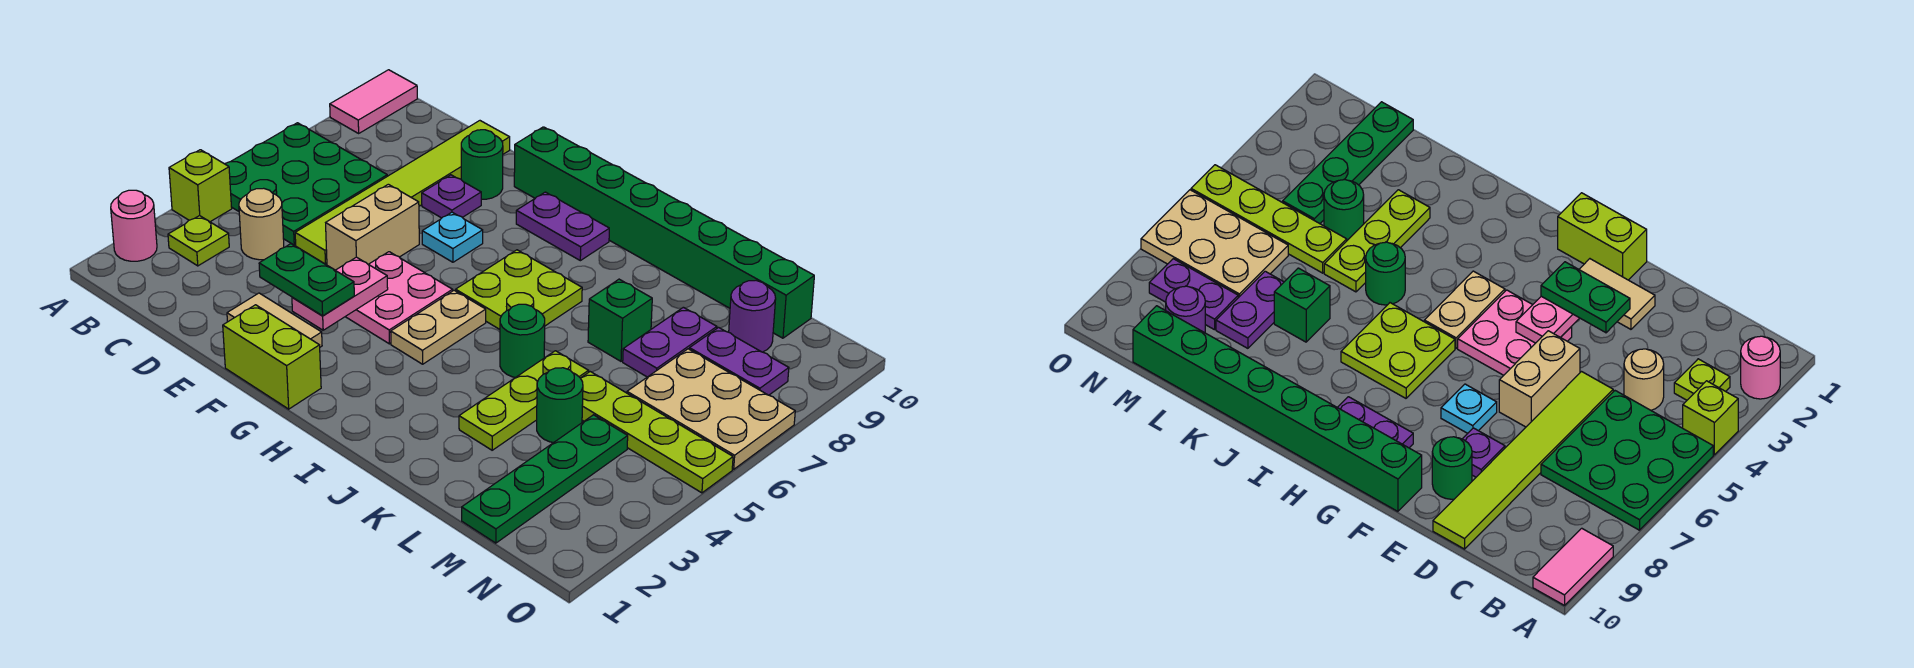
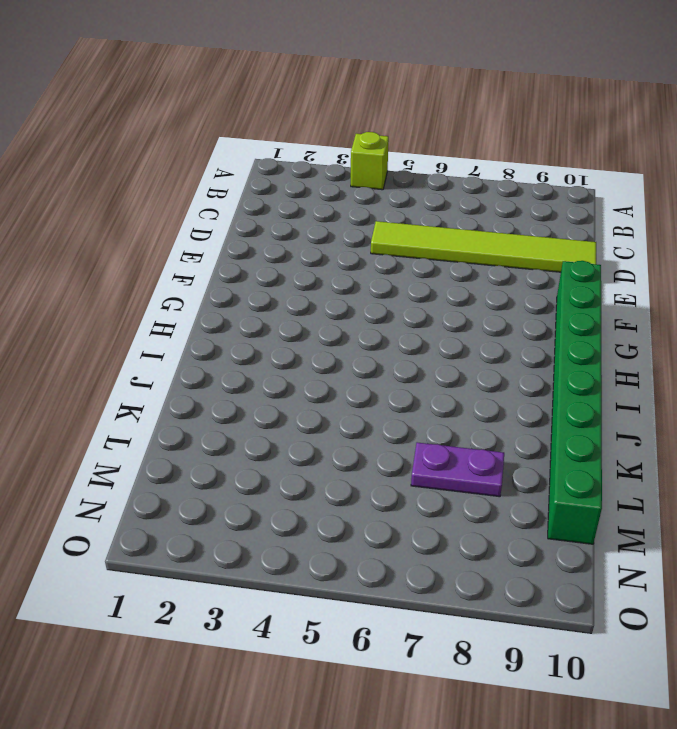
none -> pink round brick A2 level 1
none -> green plate A5:C7 level 1
none -> pink tile A9:A10 level 1
none -> lime plate B3 level 1

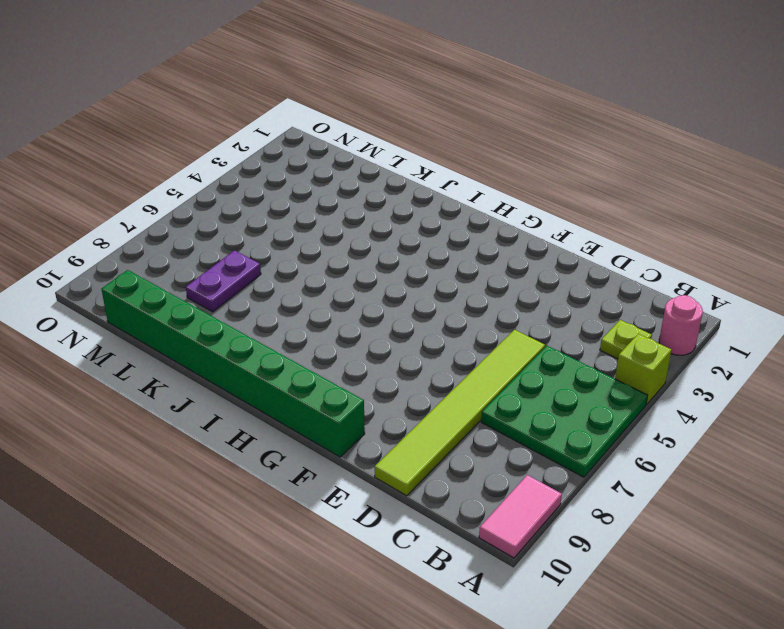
none -> tan round brick C4 level 1
none -> tan tile E2:F2 level 1
none -> tan brick E5:E6 level 1
none -> purple plate E8 level 1

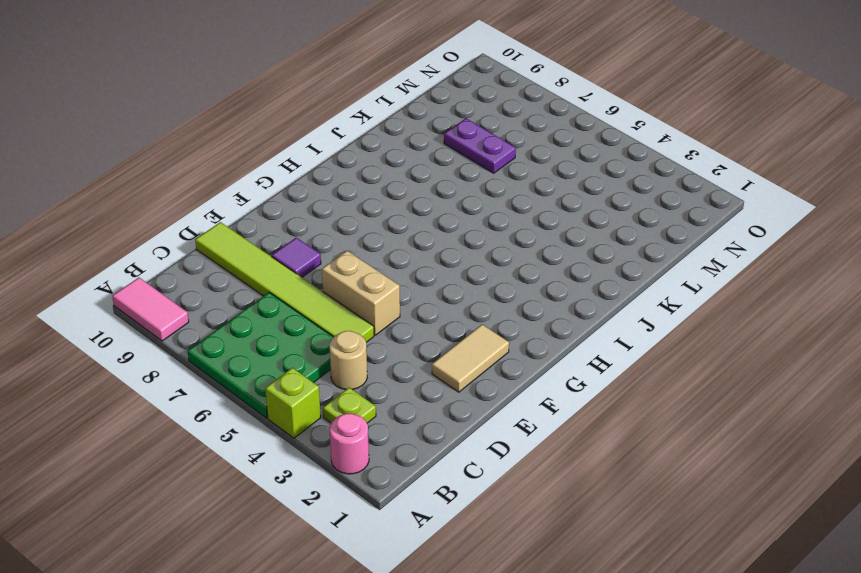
purple tile E8 level 1 -> purple plate E8 level 1
none -> green round brick E9 level 1
none -> lime brick F1:G1 level 1
none -> pink plate F4:G5 level 1
none -> cyan plate F7 level 1

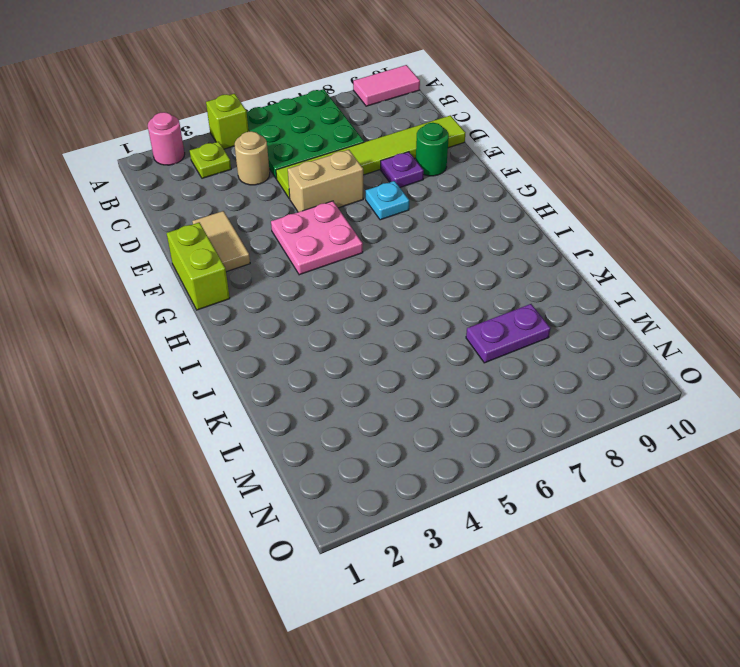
none -> green brick F10:M10 level 1
none -> purple plate G9:H9 level 1
none -> tan plate H4:H5 level 1
none -> lime plate H6:I7 level 1

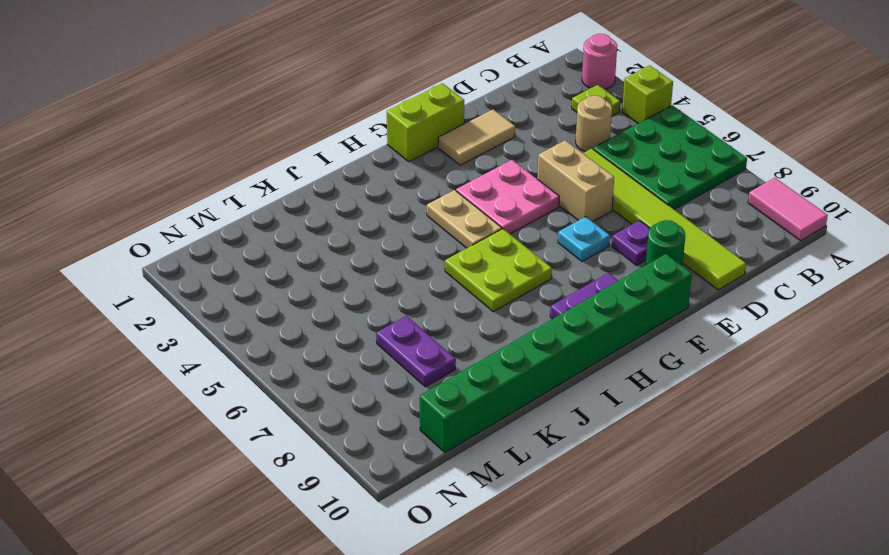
none -> green round brick J5 level 1
none -> lime plate K3:K5 level 1
none -> green brick K7 level 1
none -> green round brick L4 level 1

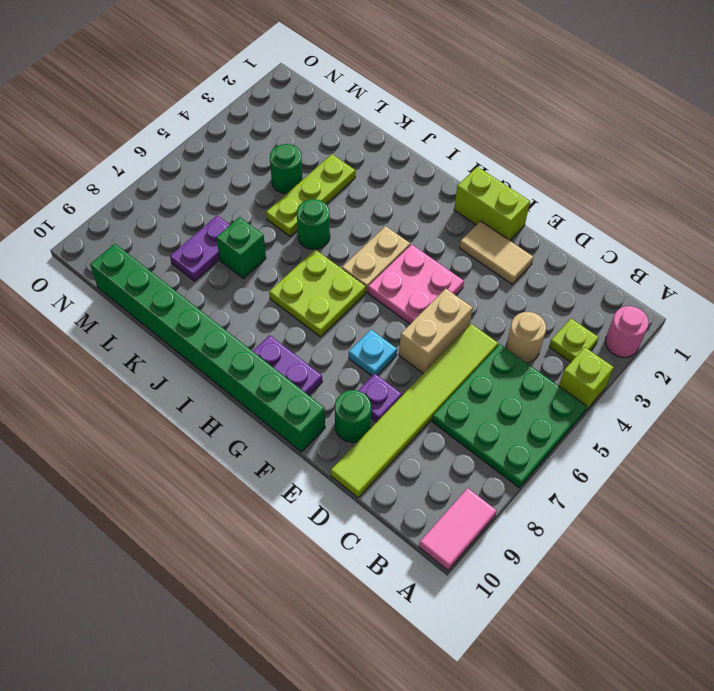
none -> lime plate L5:O5 level 1
none -> green plate M1:M4 level 1
none -> tan plate M6:O7 level 1
none -> purple plate M8:N8 level 1

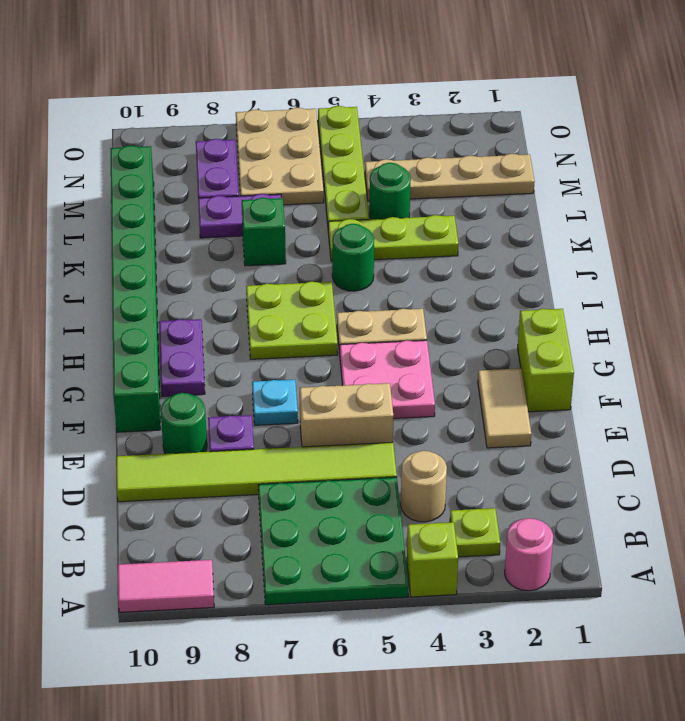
tan plate M1:M4 level 1 -> green plate M1:M4 level 1
none -> purple round brick M9 level 1
none -> pink plate F3:F4 level 2
none -> green plate E3:F3 level 3

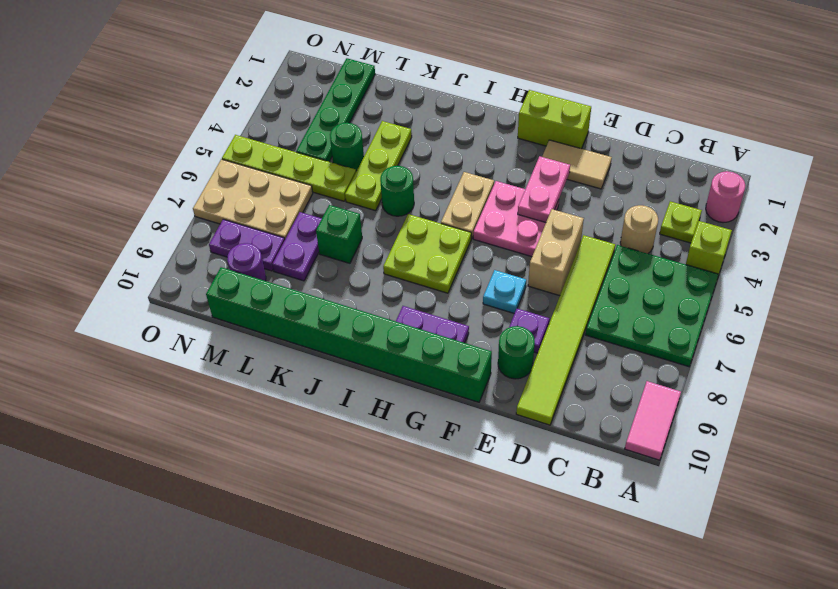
none -> green plate E3:F3 level 3

